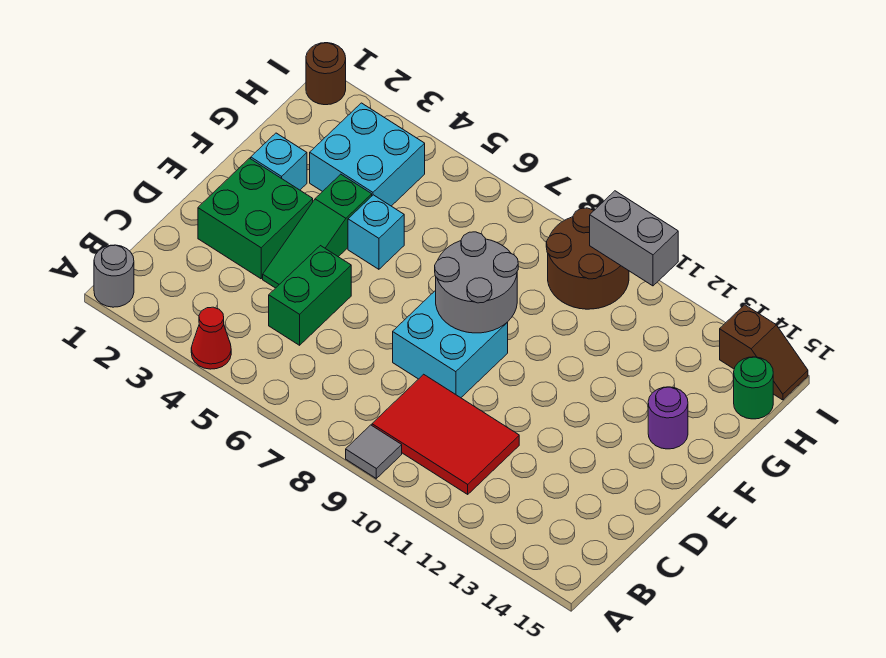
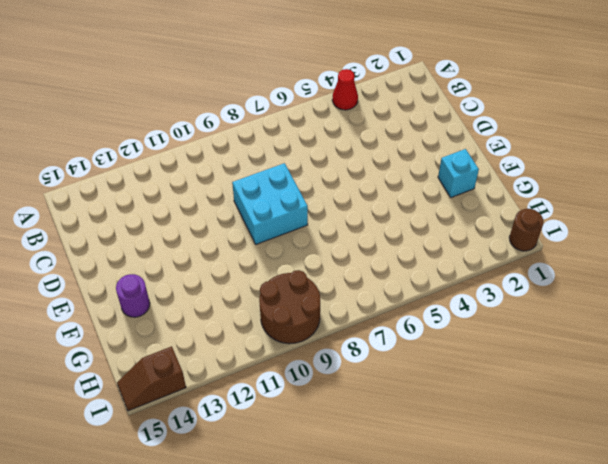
none -> grey round brick A1 level 1
none -> grey tile A9 level 1
none -> red tile B9:C11 level 1

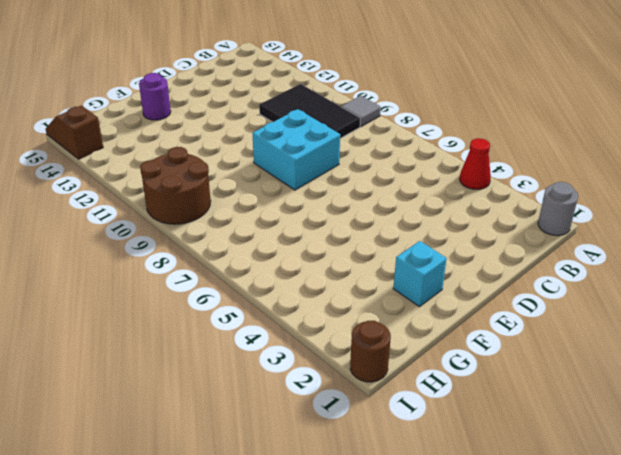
black tile B9:C11 level 1 -> red tile B9:C11 level 1
none -> green brick C5:D5 level 1
none -> green brick D2:E3 level 1
none -> green slope D4:F4 level 1 top F

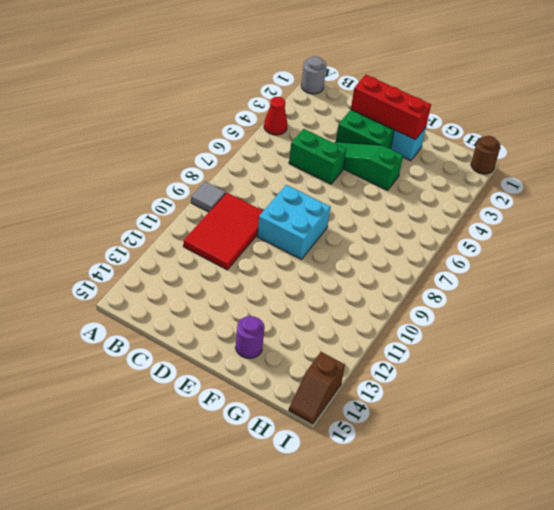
red brick D2:F2 level 2 -> none
none -> cyan brick F5 level 1
none -> cyan brick G3:H4 level 1
none -> brown round brick H9:I10 level 1

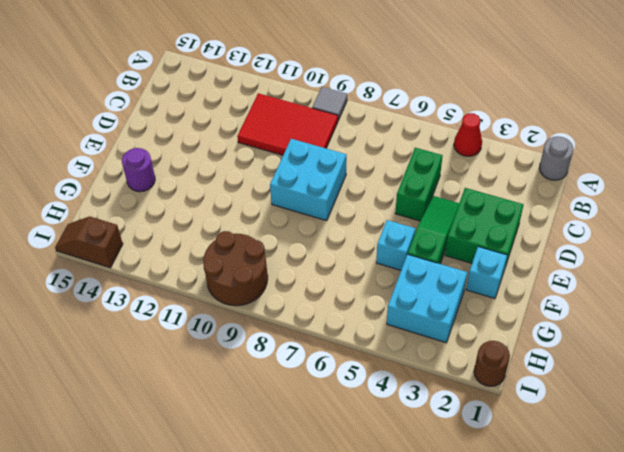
none -> green round brick H15 level 1
none -> grey round brick E8:F9 level 2
none -> grey brick I10:I11 level 2

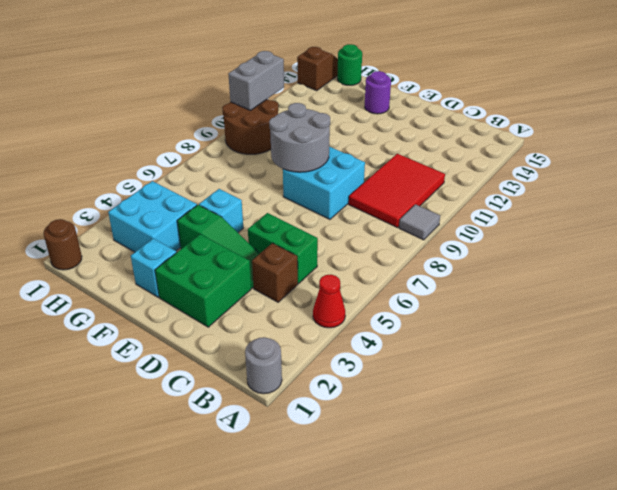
brown brick C4 level 1 -> none

